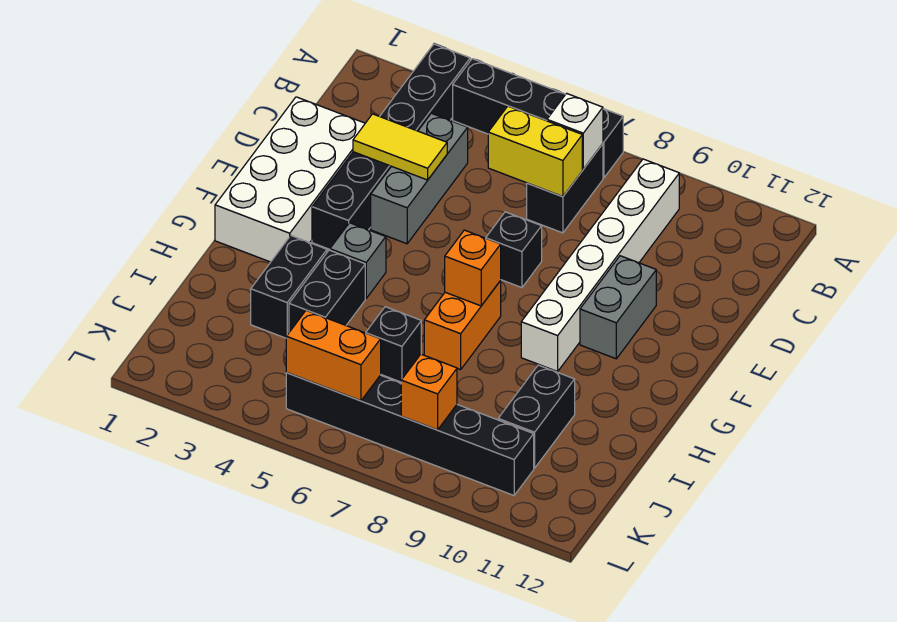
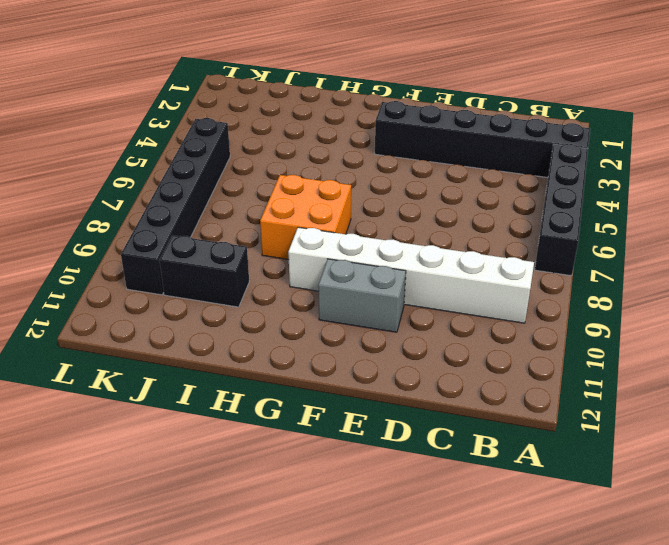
orange brick G7:H8 level 1 -> orange brick G7:H7 level 1
none -> black brick B7:C7 level 1
none -> grey brick C4:E4 level 1
none -> white brick D1:G2 level 1

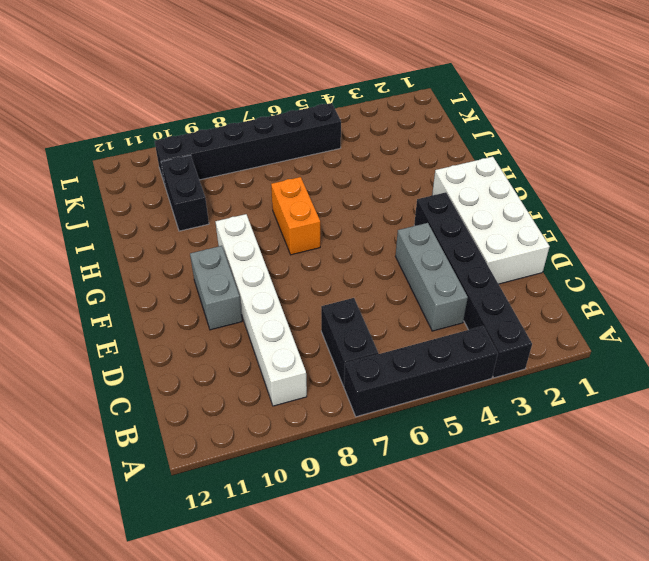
none -> black brick E7 level 1
none -> grey brick G4 level 1
none -> black brick H3:I3 level 1

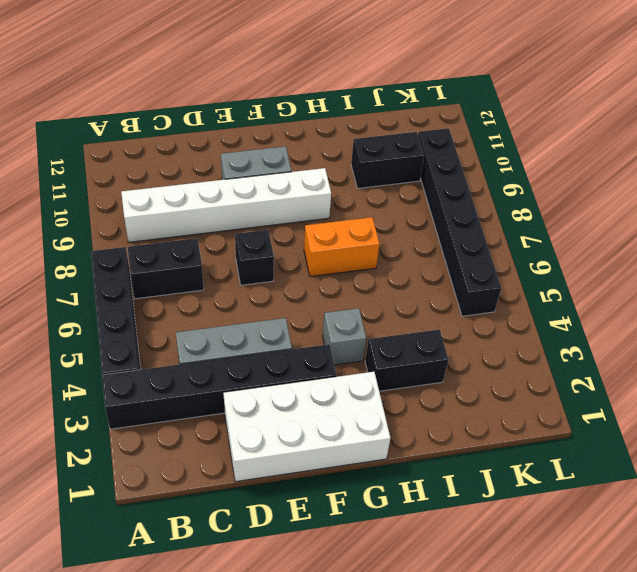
none -> black brick H4:I4 level 1
none -> black brick I6 level 1
none -> white brick B7 level 2

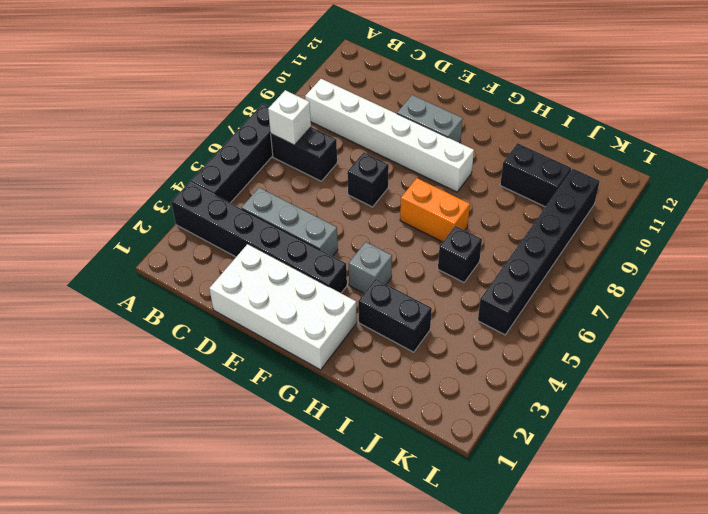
none -> black brick H4:I4 level 1
none -> yellow brick C6:C7 level 2
none -> yellow tile D3:D4 level 2

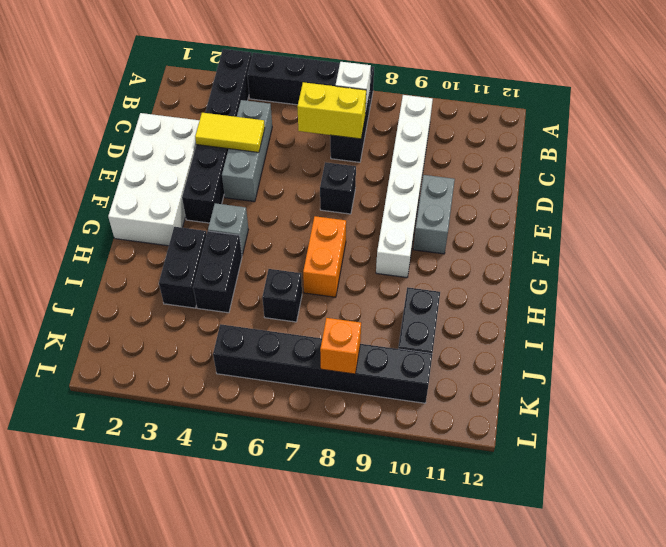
none -> orange brick G7 level 2
none -> orange brick K5:K6 level 2

